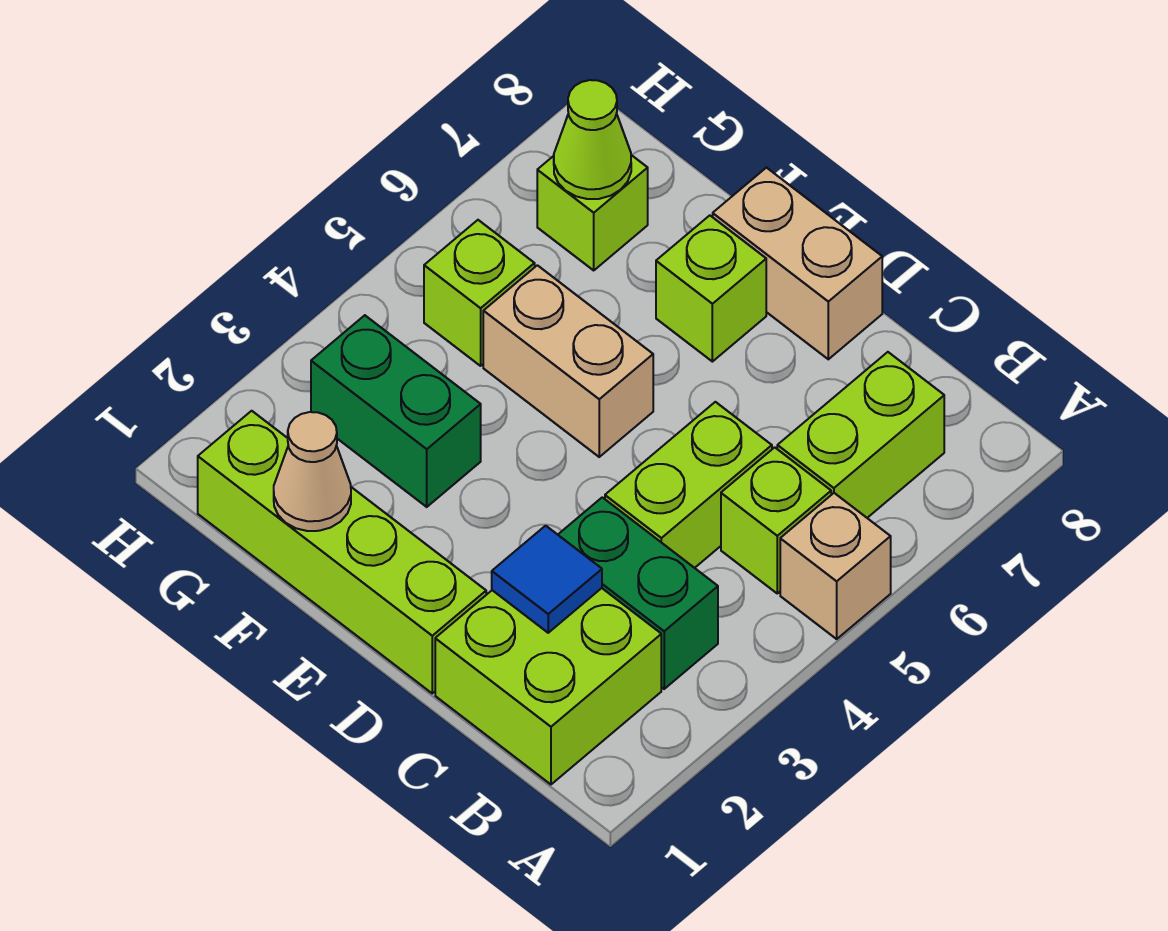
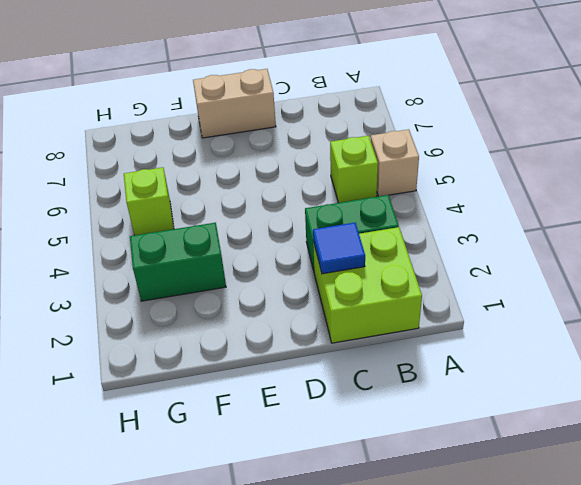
none -> lime brick B6:B7 level 1
none -> lime brick C4:C5 level 1
none -> lime brick D1:G1 level 1

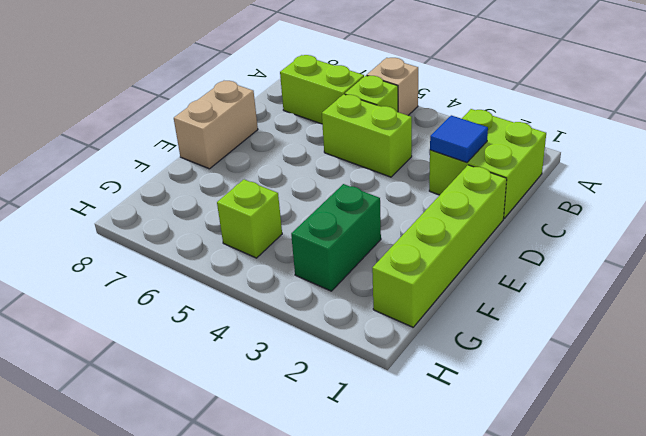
none -> green brick B3:C3 level 1
none -> tan brick E5:F5 level 1
none -> lime brick E7 level 1

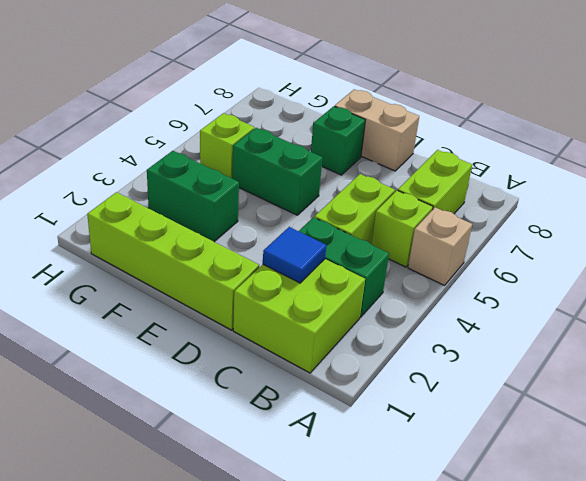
green brick E5:F5 level 1 -> tan brick E5:F5 level 1
green brick E7 level 1 -> lime brick E7 level 1
none -> lime brick G7 level 1
none -> tan cone F1 level 2
none -> lime cone G7 level 2

